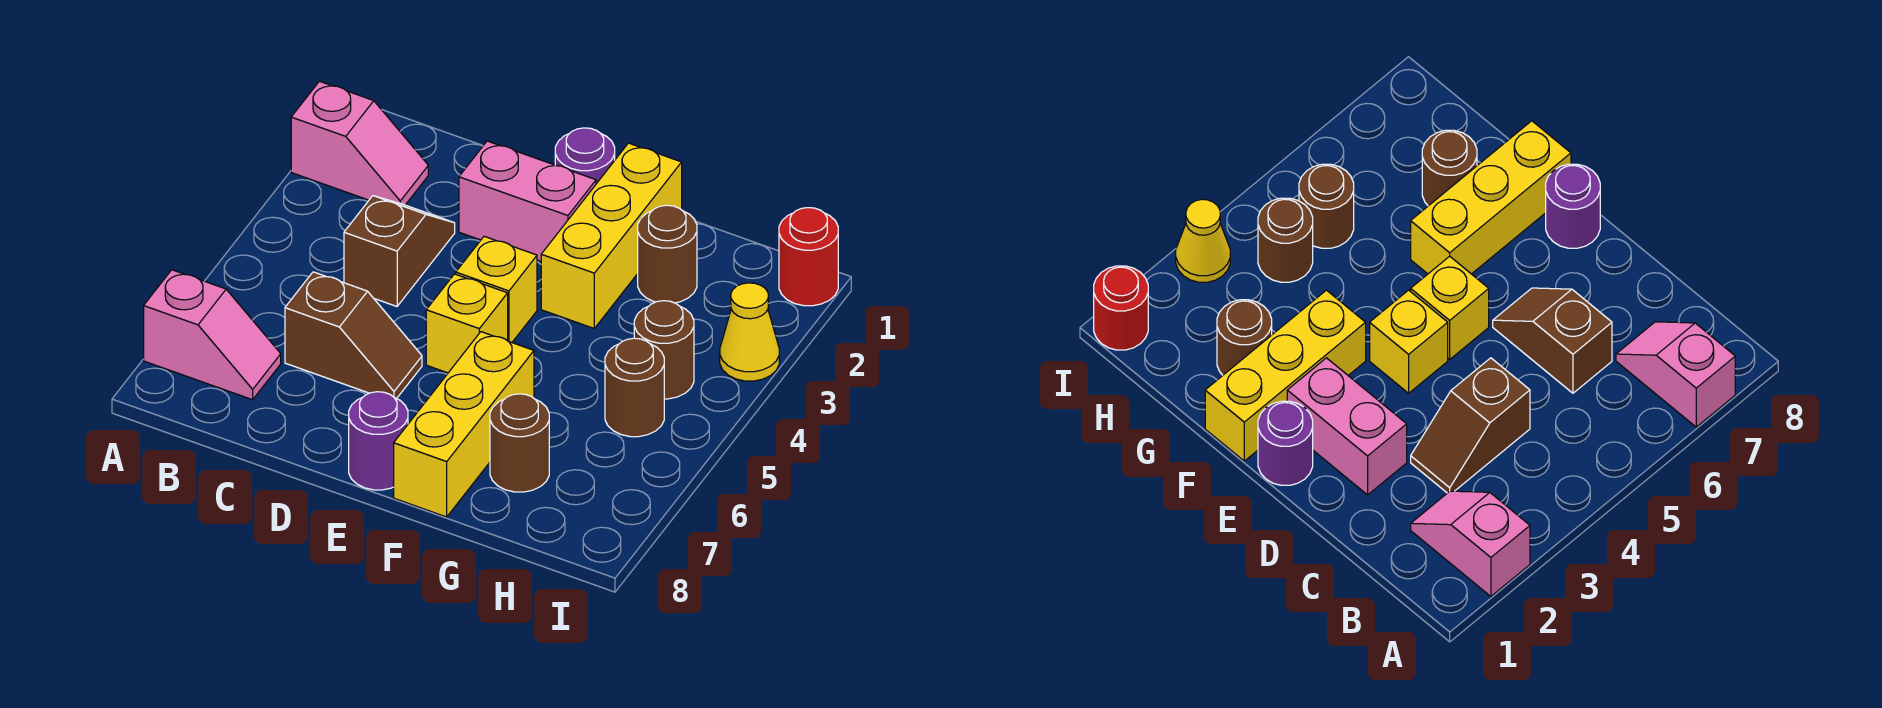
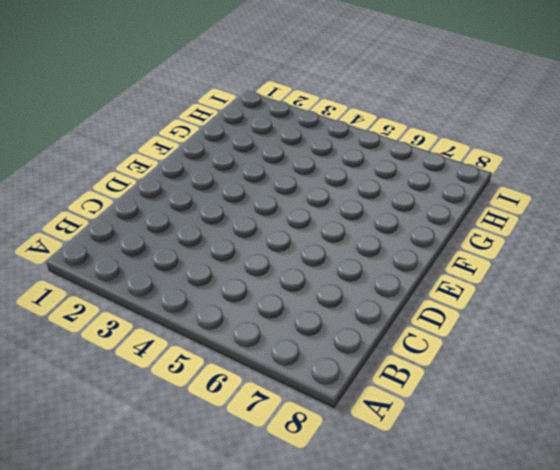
none -> pink slope A2:B2 level 1 top A
none -> pink slope A7:B7 level 1 top A
none -> brown slope C3:C4 level 1 top 4

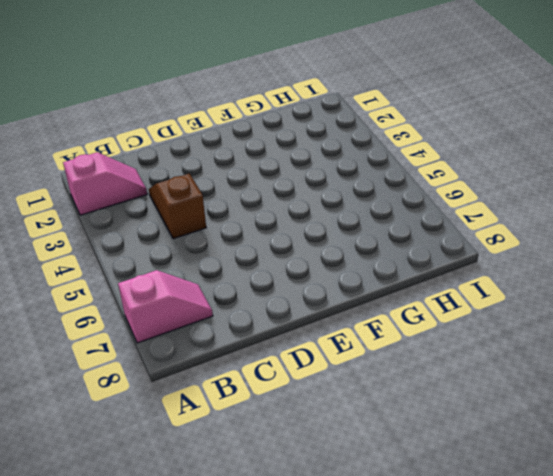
none -> brown slope C6:D6 level 1 top C
none -> pink brick D2:E2 level 1
none -> purple round brick E1 level 1

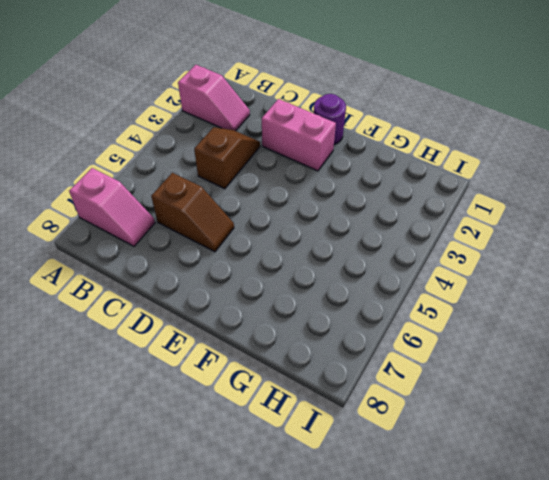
none -> yellow brick E4 level 1
none -> yellow brick E5 level 1
none -> purple round brick E8 level 1

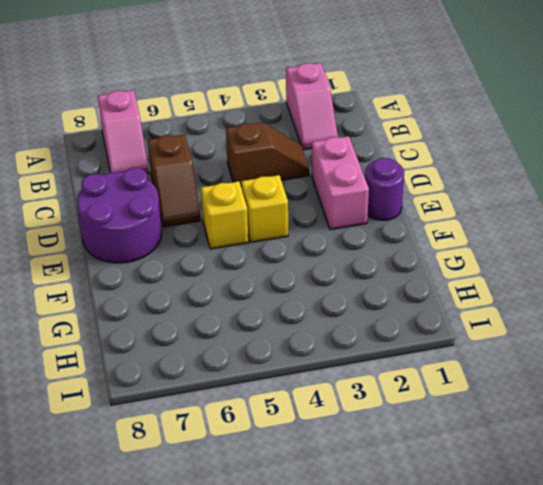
purple round brick D7:E8 level 1 -> purple round brick E8 level 1
none -> yellow brick F1:F3 level 1
none -> yellow brick F6:F8 level 1
none -> brown round brick G2 level 1

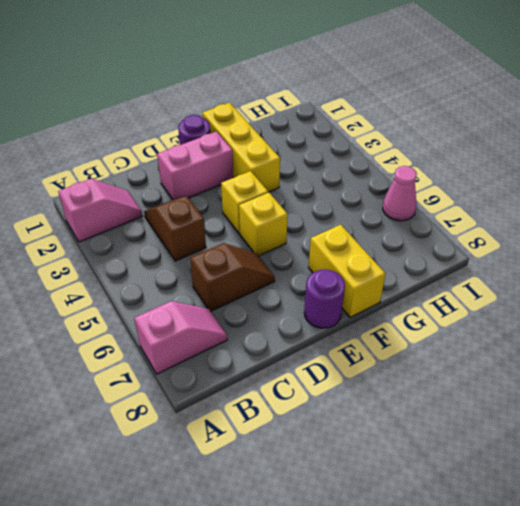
yellow brick F7:F8 level 1 -> yellow brick F6:F8 level 1
pink cone I6 level 1 -> none
none -> brown round brick G2 level 1
none -> brown round brick G7 level 1
none -> brown round brick H4 level 1

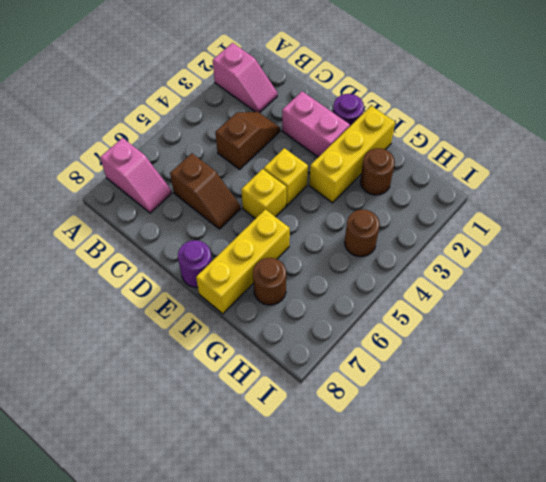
none -> brown round brick H5 level 1
none -> red round brick I1 level 1
none -> yellow cone I3 level 1

